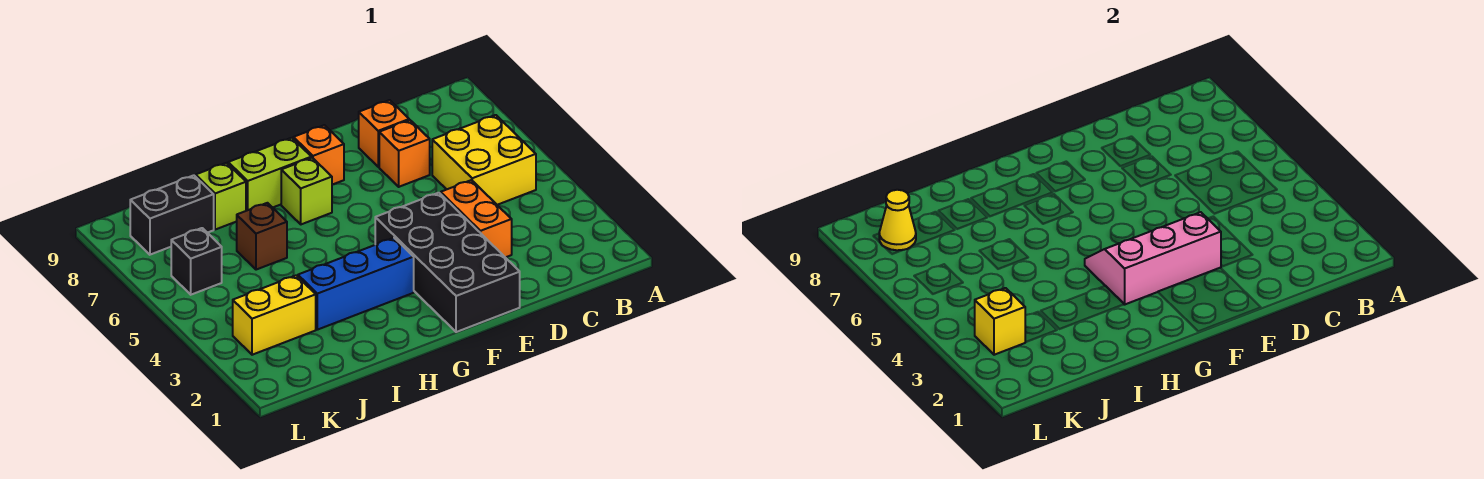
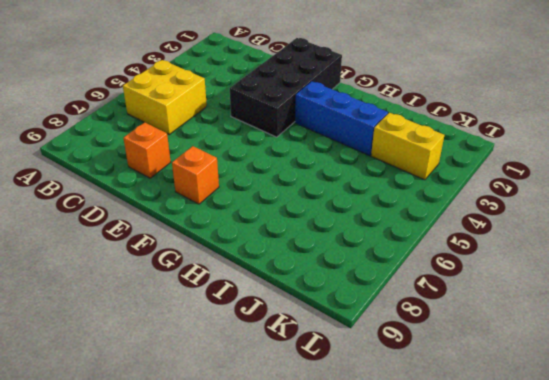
none -> orange brick D3:D4 level 1
none -> orange brick D7 level 1
none -> lime brick G7 level 1

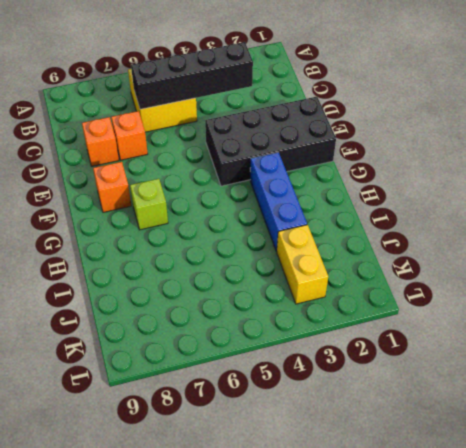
black brick C3:C6 level 2 -> none
none -> orange brick D3:D4 level 1
none -> lime brick G8:H8 level 1
none -> brown brick I6 level 1

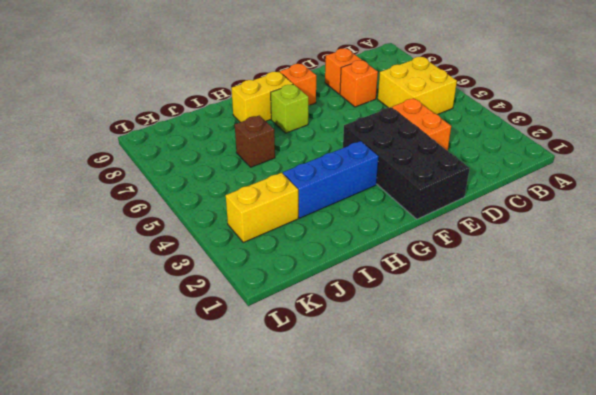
yellow brick G8:H8 level 1 -> lime brick G8:H8 level 1
none -> lime brick I8 level 1
none -> black brick J8:K8 level 1
none -> black brick K6 level 1

